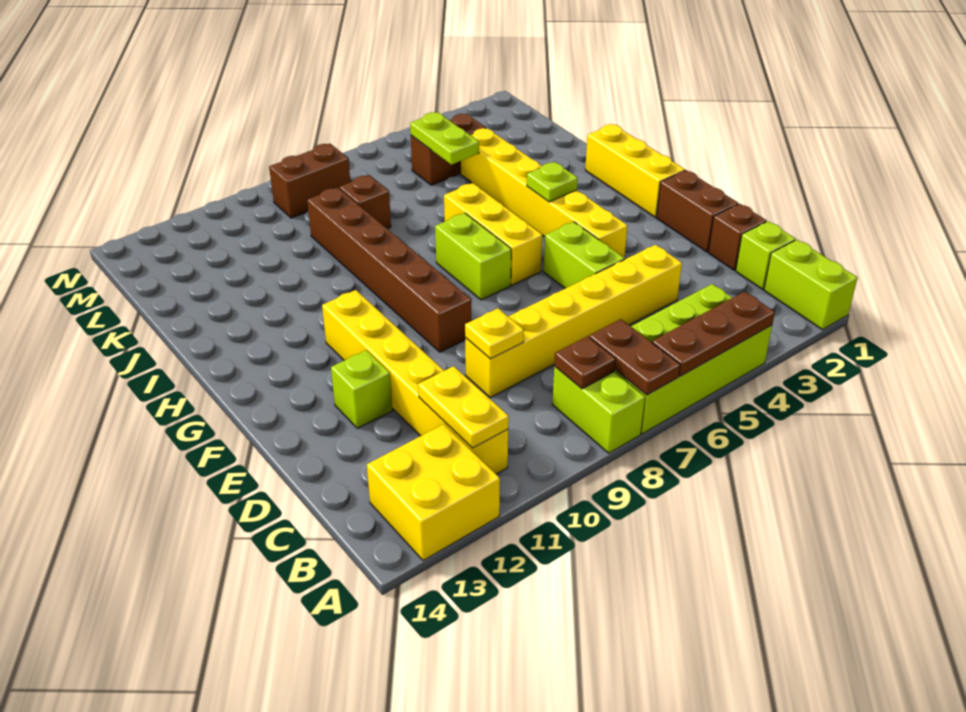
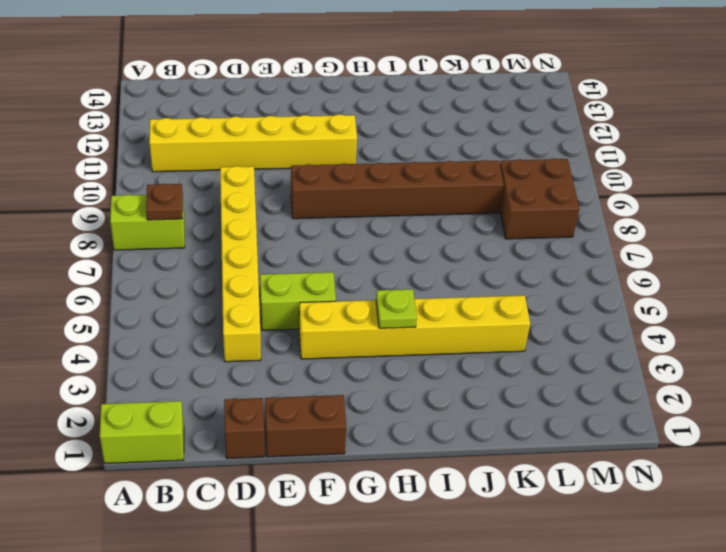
brown brick L8:M9 level 1 -> brown brick M8:M9 level 1
none -> lime brick A4:B7 level 1
none -> yellow brick A12:B13 level 1
none -> lime brick C1 level 1

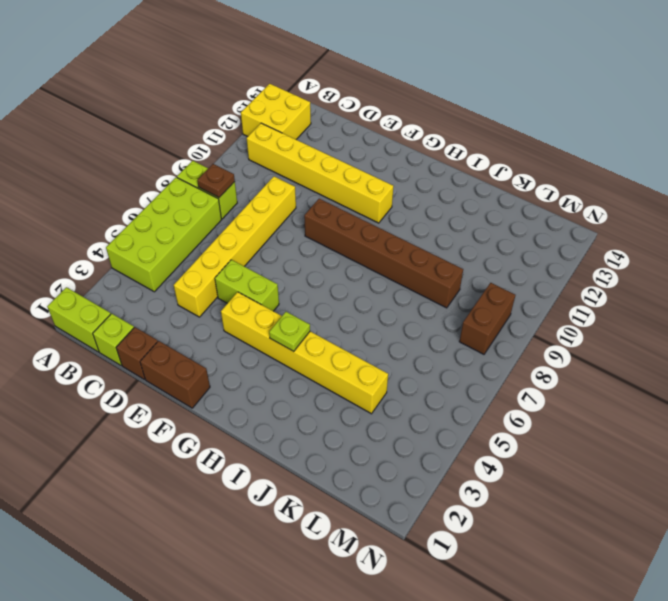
none -> lime brick E12 level 1
none -> yellow brick G1:I1 level 1
none -> yellow brick G6:I6 level 1

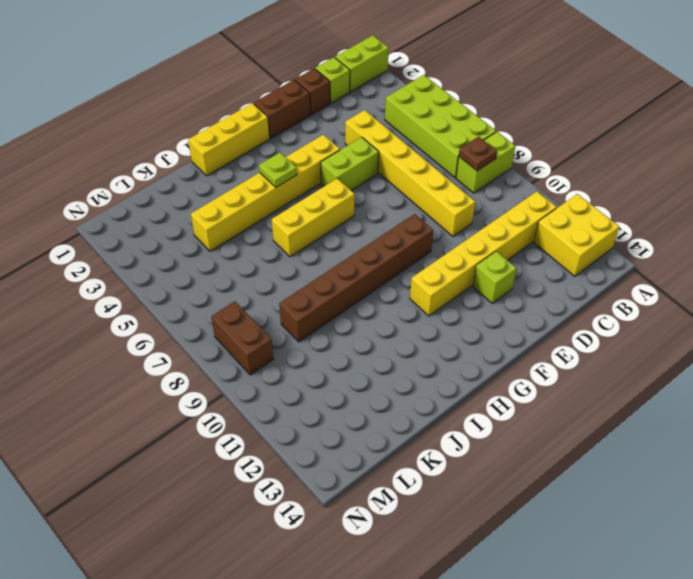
none -> lime brick G7:H7 level 1
none -> brown brick K8 level 1
none -> brown brick L4:L5 level 1

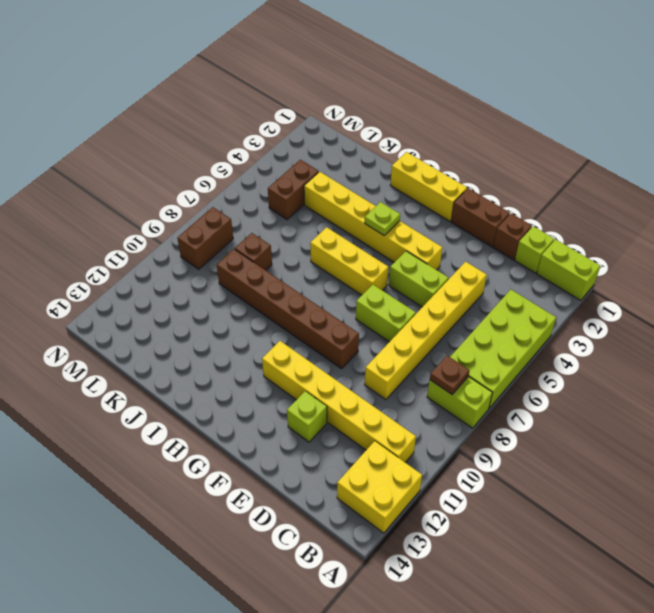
lime brick E7:F7 level 1 -> lime brick G7:H7 level 1
none -> brown plate A4:A6 level 2
none -> brown plate A7:B7 level 2
none -> yellow plate B11:C11 level 2

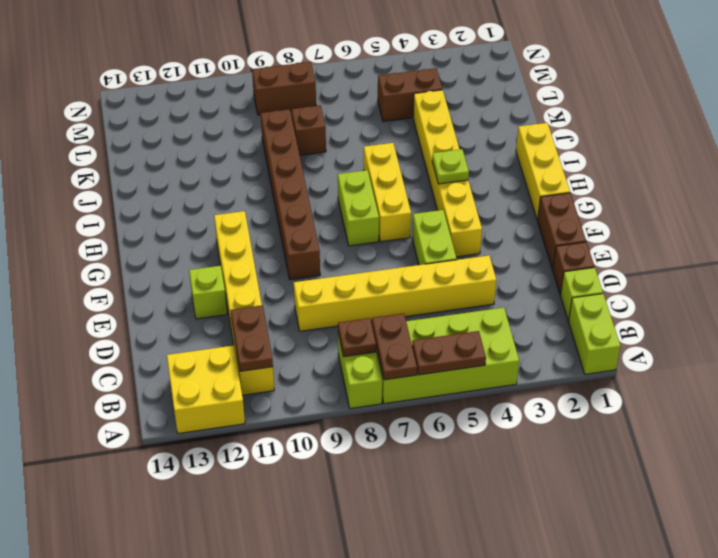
brown plate A5:A6 level 2 -> brown plate A4:A6 level 2
brown plate B11:C11 level 2 -> yellow plate B11:C11 level 2
none -> yellow plate D9 level 2
none -> lime plate K5:L5 level 2

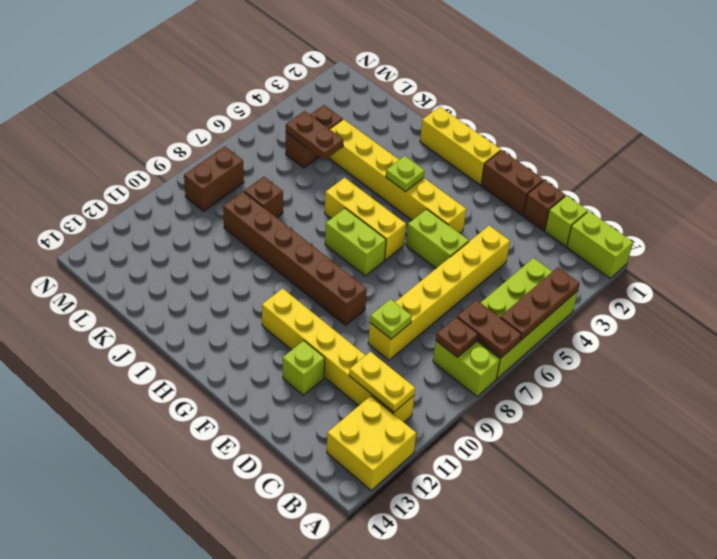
lime plate D9 level 2 -> yellow plate D9 level 2
brown plate K5:L5 level 2 -> lime plate K5:L5 level 2

